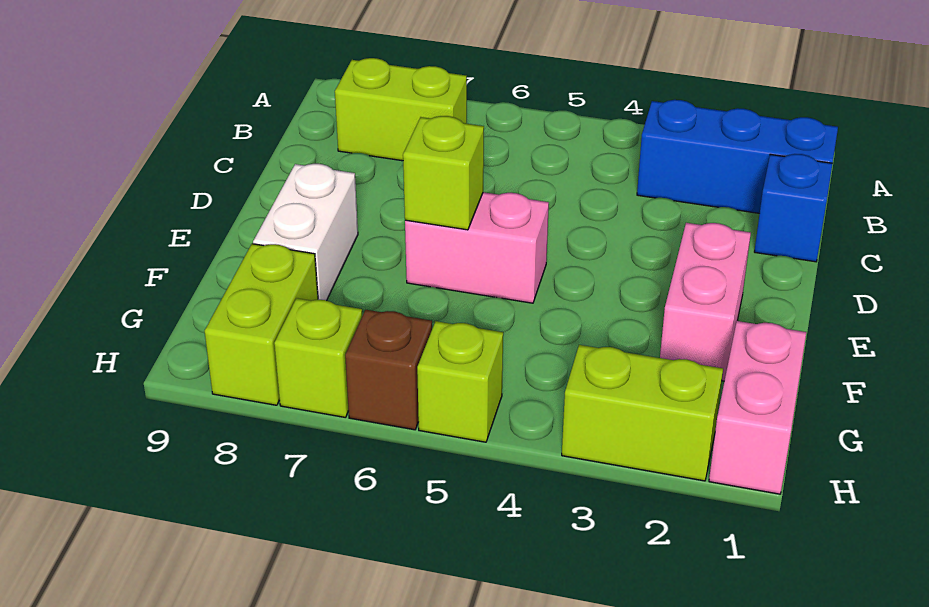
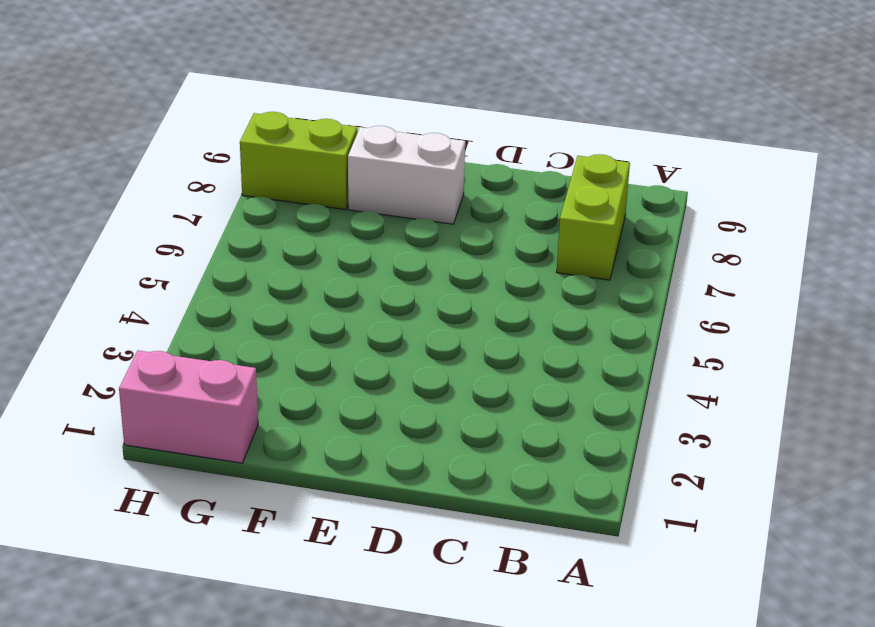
none -> blue brick B1:B3 level 1
none -> blue brick C1 level 1
none -> pink brick E2:F2 level 1

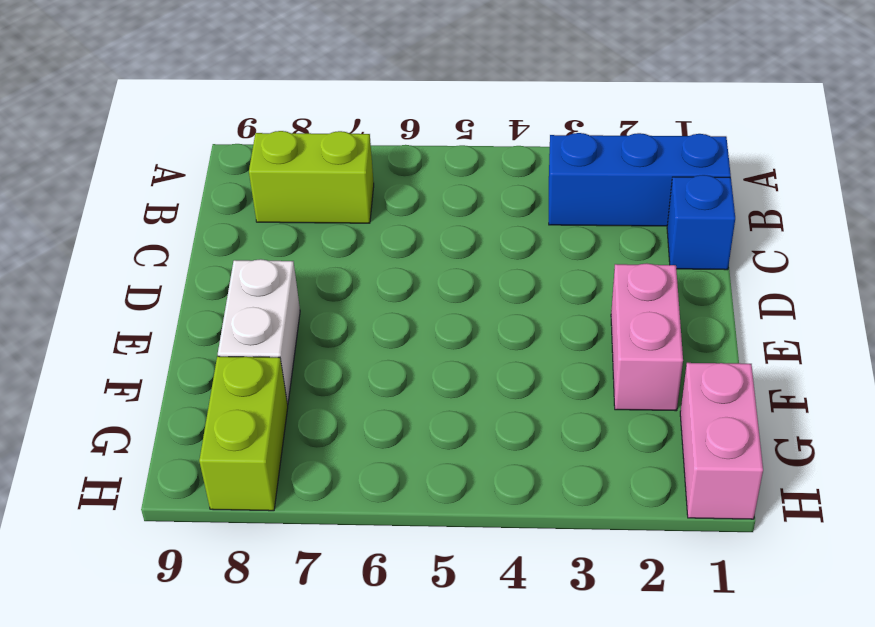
none -> pink brick E5:E6 level 1
none -> lime brick H2:H3 level 1
none -> lime brick H5 level 1

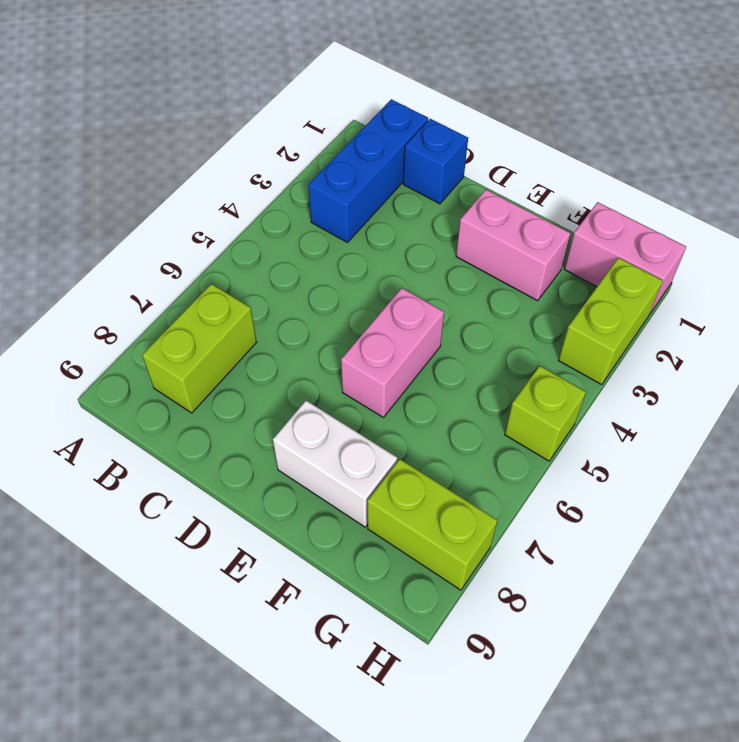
none -> brown brick H6 level 1
none -> lime brick H7 level 1
none -> lime brick E6 level 2

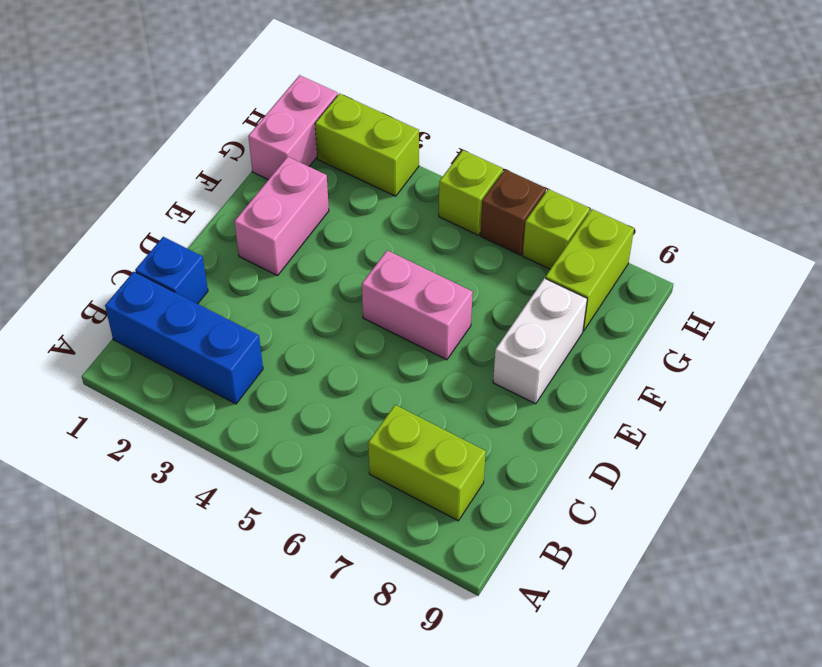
none -> lime brick E6 level 2

